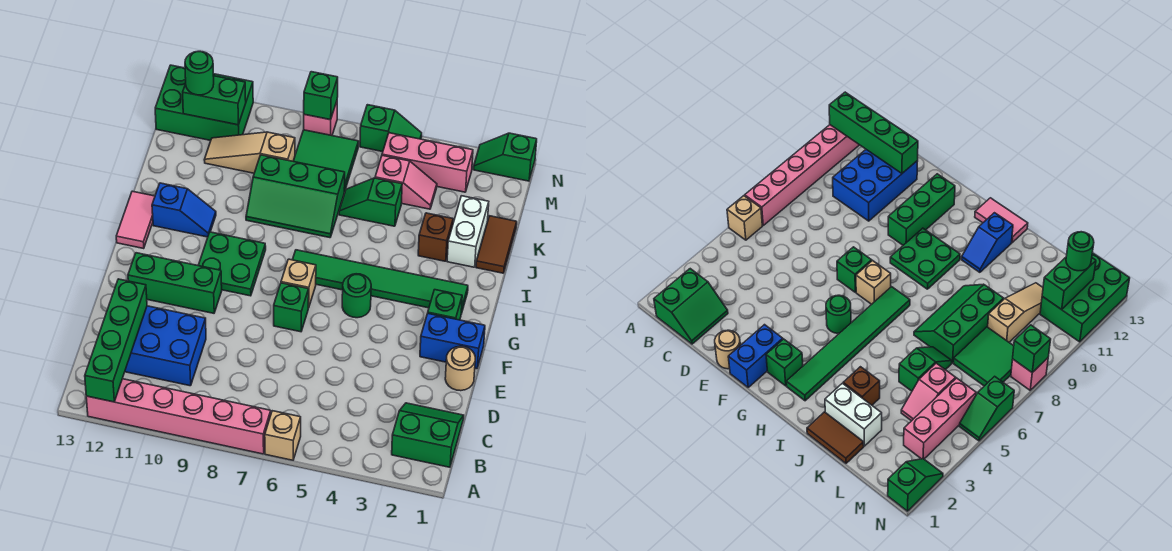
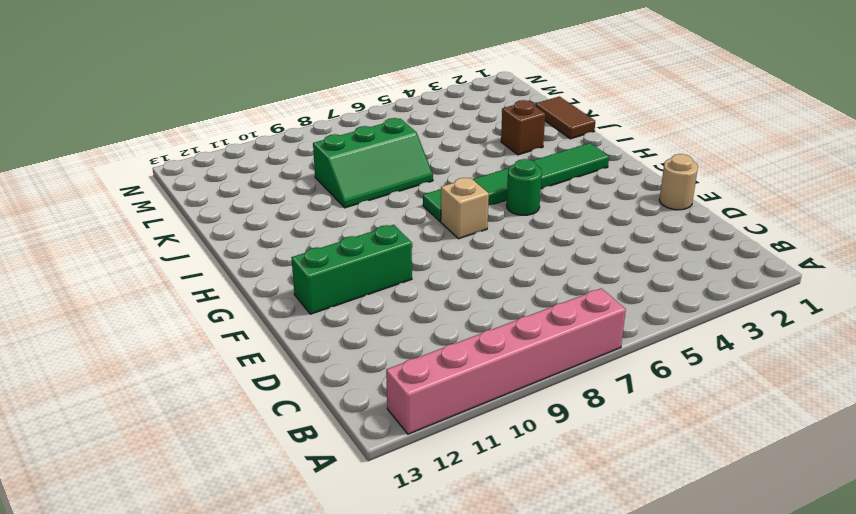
none -> tan brick A6 level 1
none -> green slope B1:C2 level 1 top B
none -> blue brick C10:D12 level 1
none -> blue brick F1:F2 level 1

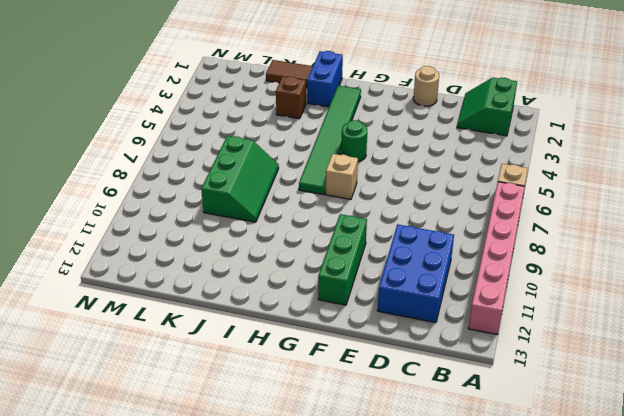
blue brick I1:I2 level 1 -> blue brick F1:F2 level 1
none -> green brick F7 level 1
none -> green brick G2 level 1
none -> green plate G9:H10 level 1
none -> pink tile H13:I13 level 1

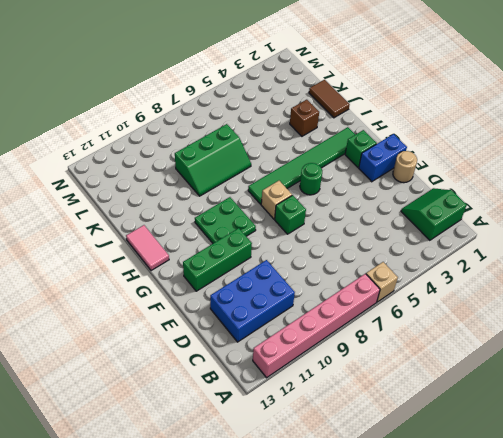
none -> blue slope I11:I12 level 1 top 12
none -> white brick J2:K2 level 1
none -> green slope K5:K6 level 1 top 5
none -> pink slope L4:L5 level 1 top 5

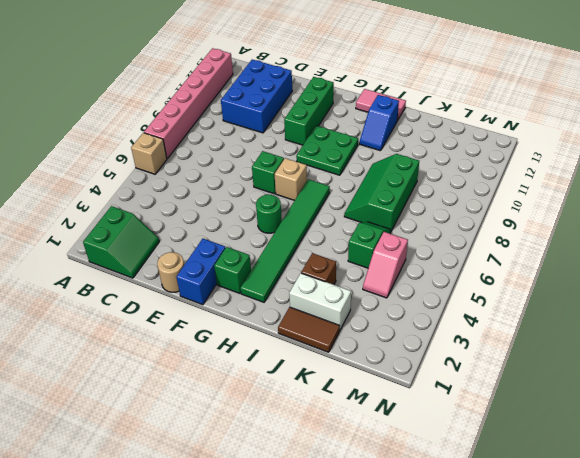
none -> green tile L7:M8 level 1
none -> tan slope L9:L11 level 1 top 9
none -> pink brick M3:M5 level 1
none -> green brick M11:N13 level 1

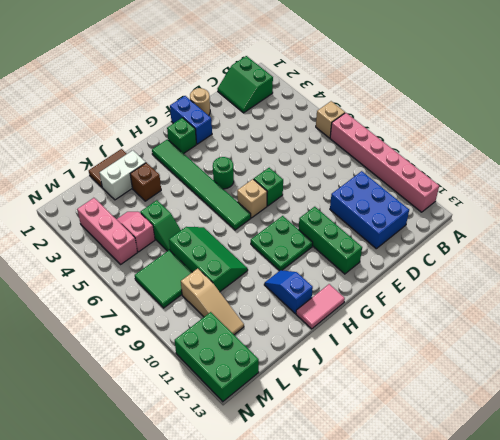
none -> green slope N1:N2 level 1 top 1
none -> green slope N5:N6 level 1 top 6
none -> pink brick N8 level 1
none -> green brick A12:D12 level 2

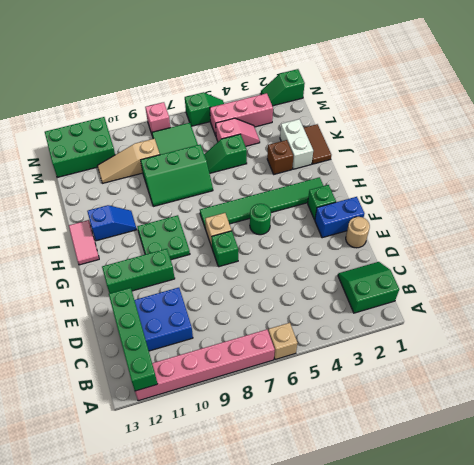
none -> green brick M11:M12 level 2
none -> green brick N8 level 2
none -> green round brick M12 level 3

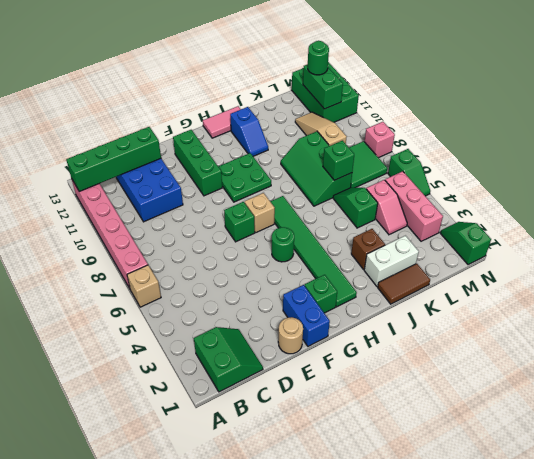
green brick K7 level 2 -> green brick N8 level 2

